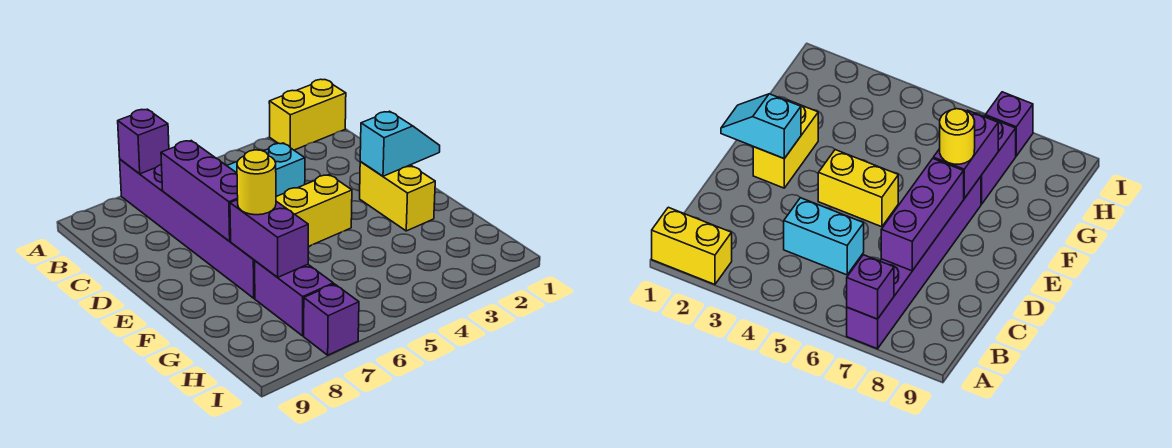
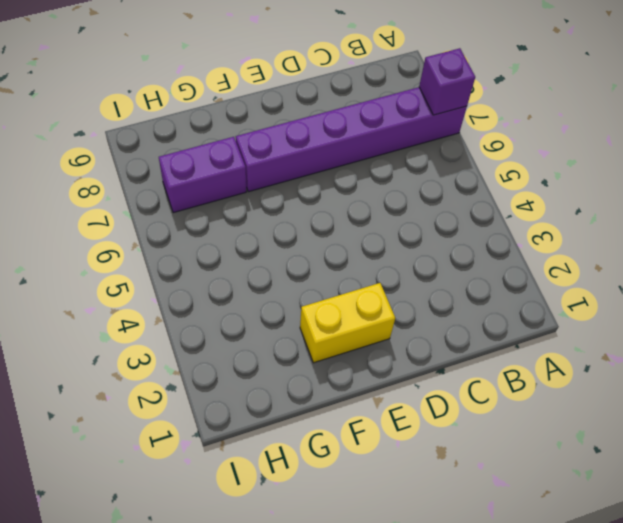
none -> yellow brick A1:A2 level 1
none -> cyan brick C4:C5 level 1
none -> yellow brick E4:E5 level 1

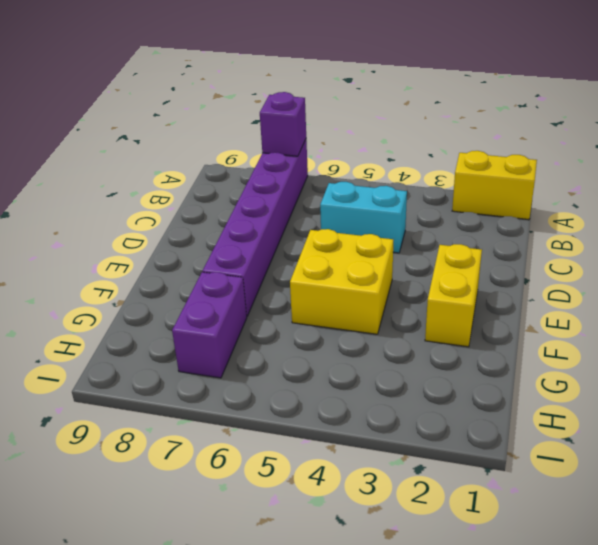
yellow brick E4:F5 level 1 -> yellow brick E4:E5 level 1
none -> purple brick I7 level 1
none -> purple brick C7:E7 level 2
none -> cyan slope E1:E2 level 2 top 2

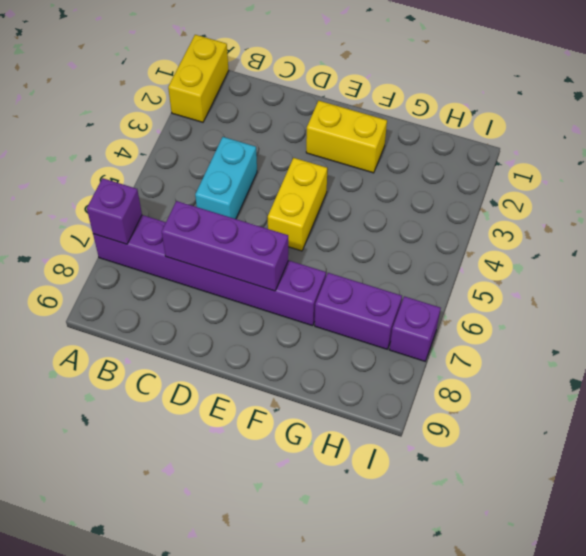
none -> cyan slope E1:E2 level 2 top 2
none -> purple brick F7:G7 level 2
none -> yellow round brick F7 level 3

